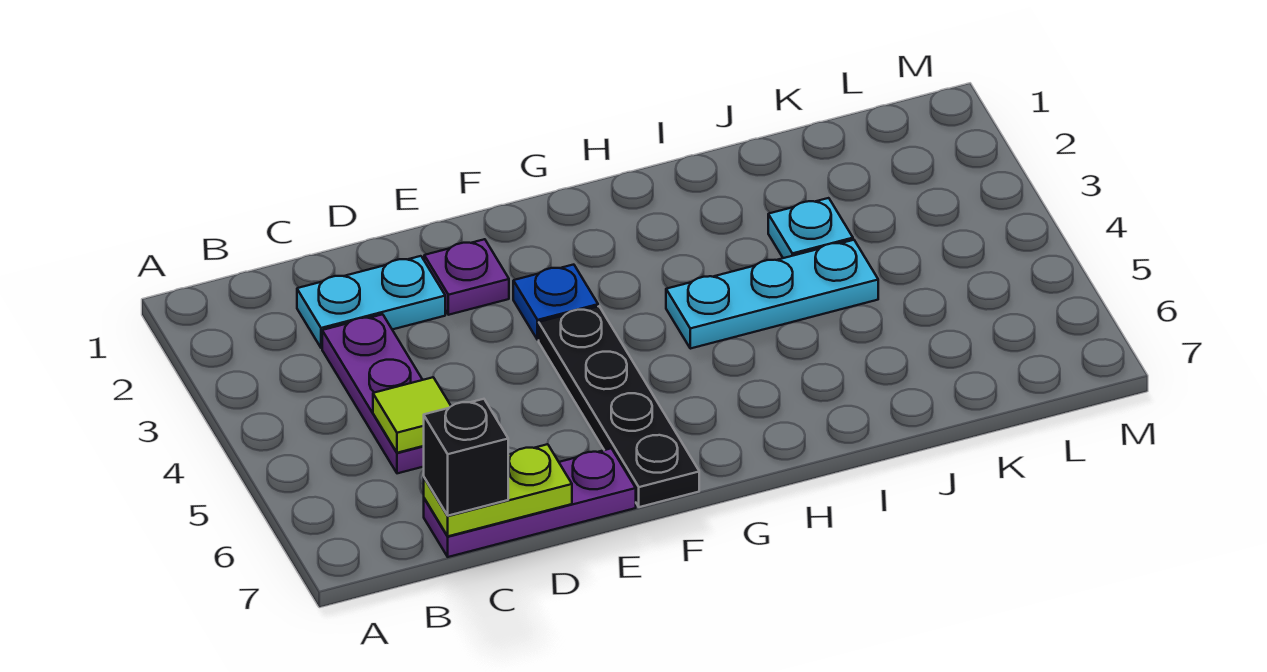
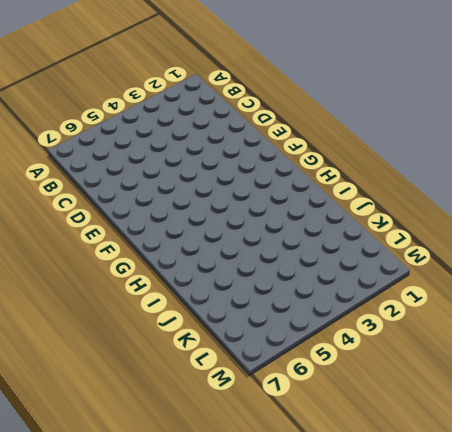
none -> cyan plate C2:D2 level 1
none -> purple plate C3:C5 level 1

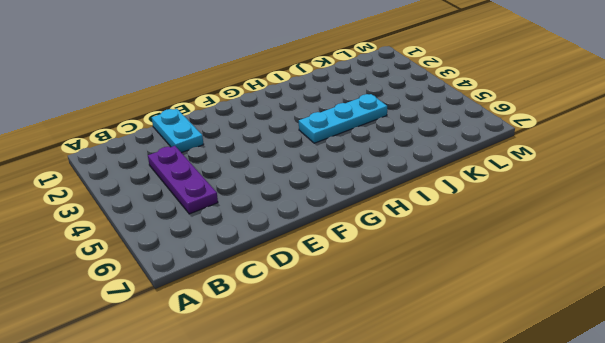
cyan plate D1:D2 level 1 -> cyan plate C2:D2 level 1
none -> purple plate C7:E7 level 1
none -> purple plate E2 level 1

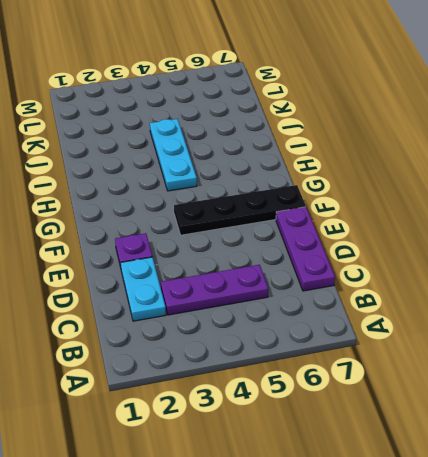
none -> blue plate F3 level 1
none -> cyan plate J3 level 1

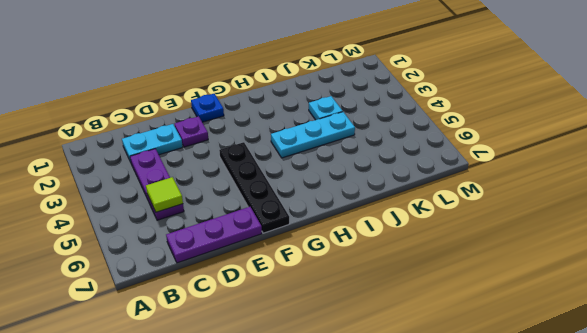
blue plate F1 level 1 -> blue plate F3 level 1
none -> lime plate C7:D7 level 2
none -> black brick C7 level 3

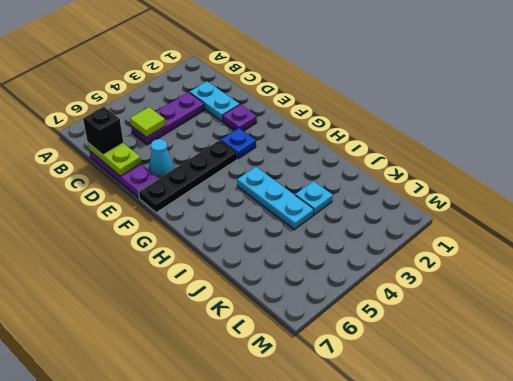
cyan cone E6 level 1 -> none

